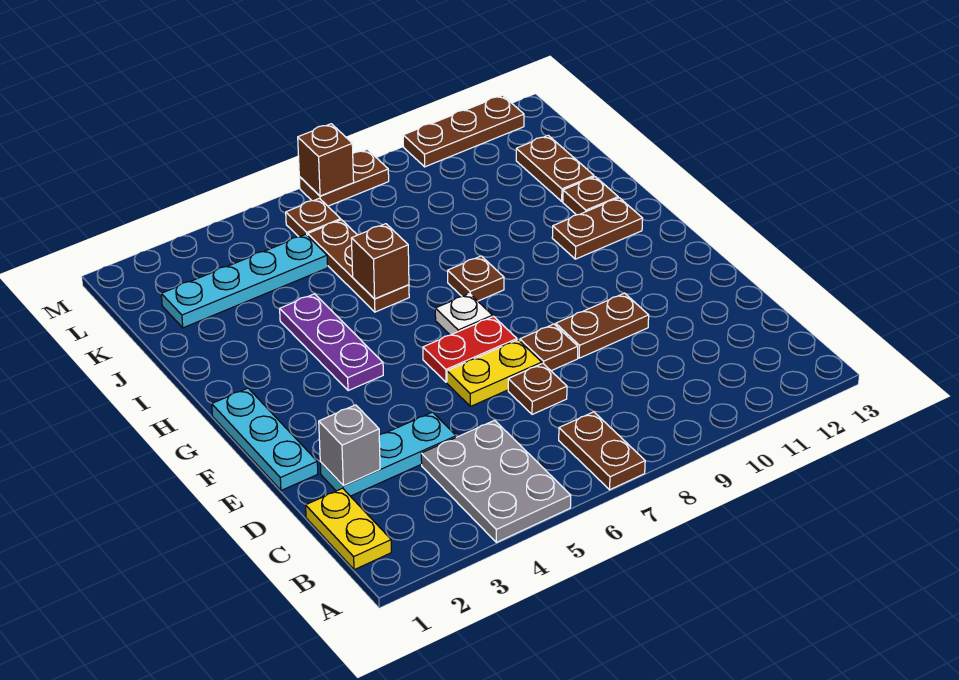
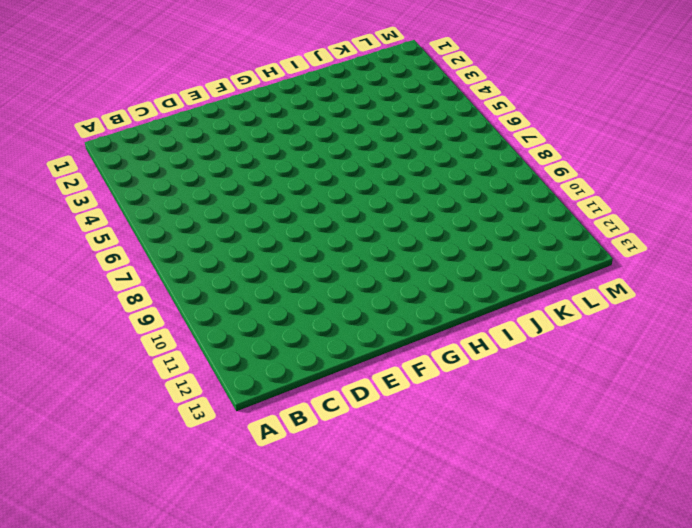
none -> grey plate A4:C5 level 1
none -> brown plate A7:B7 level 1
none -> yellow plate B1:C1 level 1

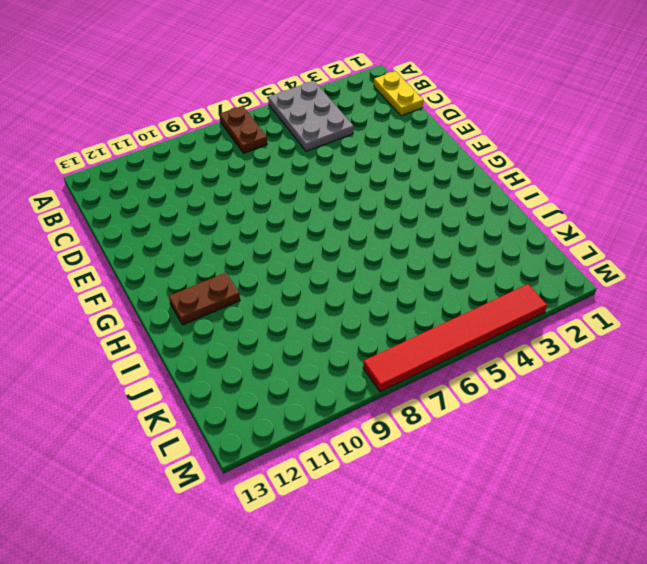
red tile M3:M8 level 1 -> brown plate M7:M8 level 1
none -> cyan plate D2:D4 level 1
none -> brown plate D7 level 1
none -> cyan plate E1:G1 level 1

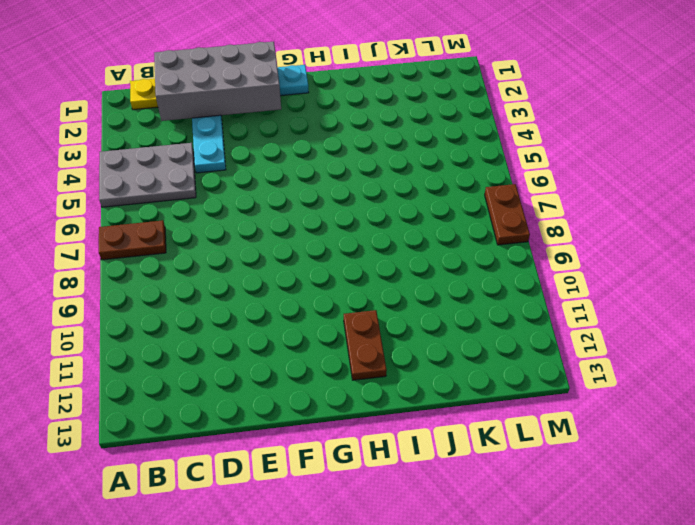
grey brick C1:F2 level 2 -> grey brick D2 level 2
none -> brown plate D7 level 1
none -> yellow plate E6:E7 level 1
none -> brown plate E8 level 1

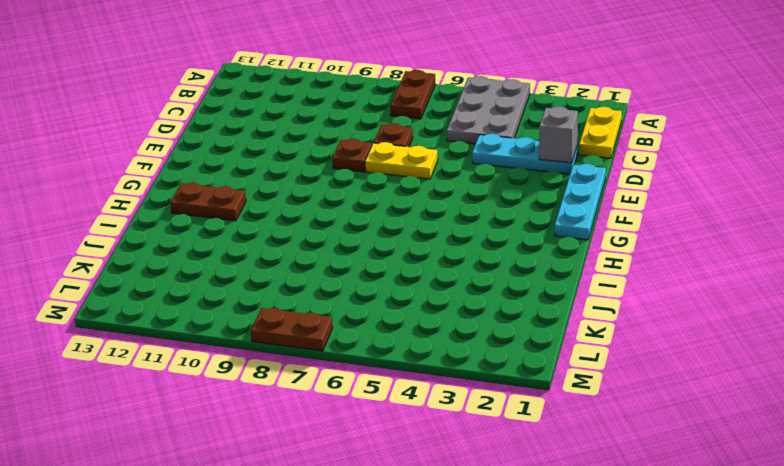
none -> brown plate E9:E10 level 1
none -> red plate F6:F7 level 1
none -> purple plate G4:I4 level 1

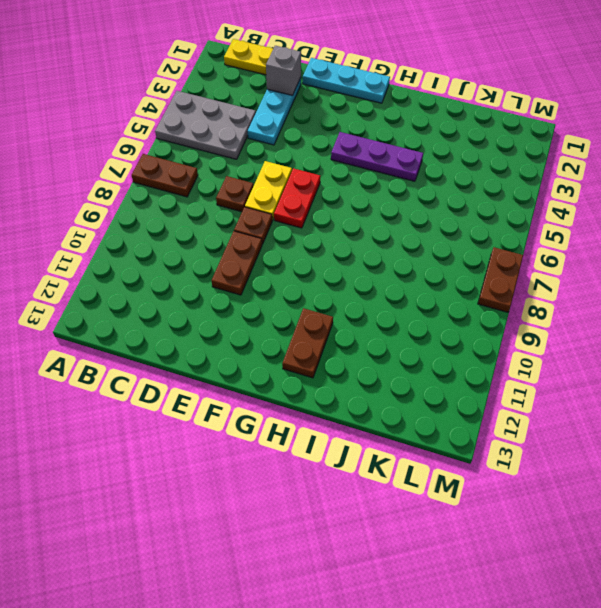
none -> white plate G7 level 1
none -> brown plate H8 level 1
none -> brown plate I6:K6 level 1

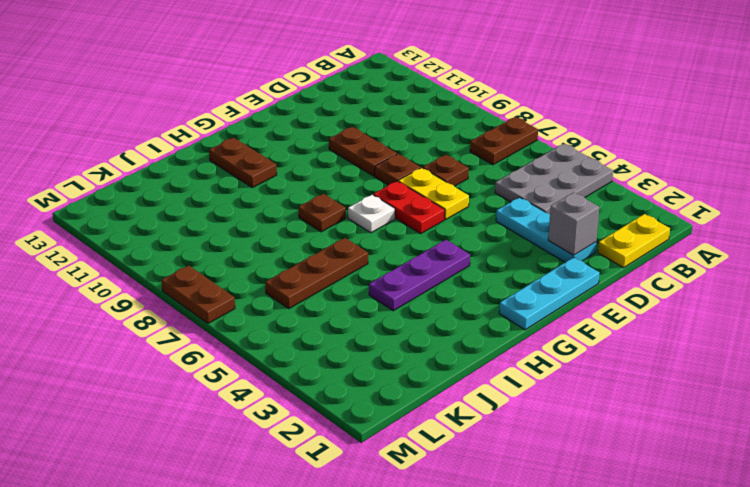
none -> brown plate I12 level 1
none -> brown plate J12:K12 level 1
none -> cyan plate K2:K5 level 1

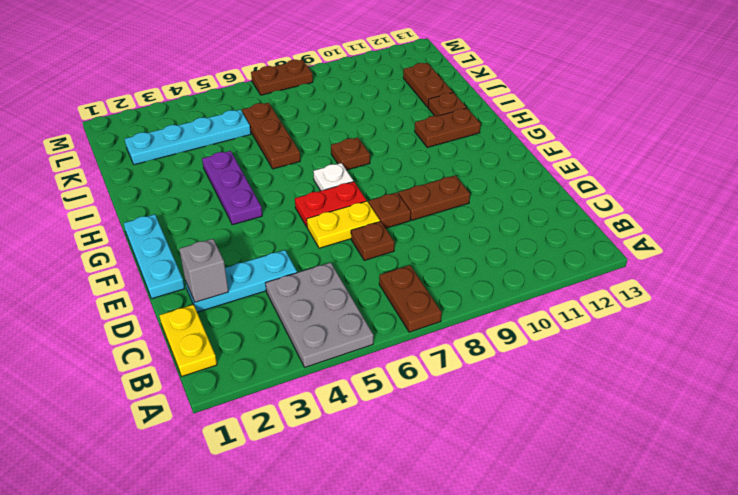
none -> brown plate L6 level 1
none -> brown plate M10:M12 level 1
none -> brown brick I6 level 2

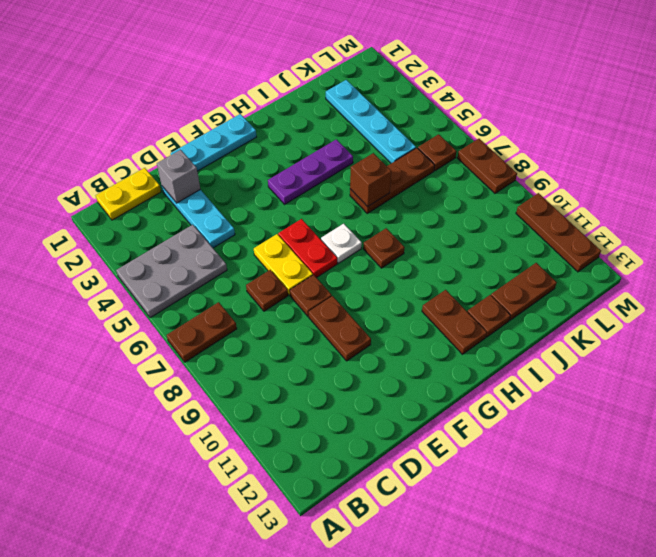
none -> brown brick M7 level 2

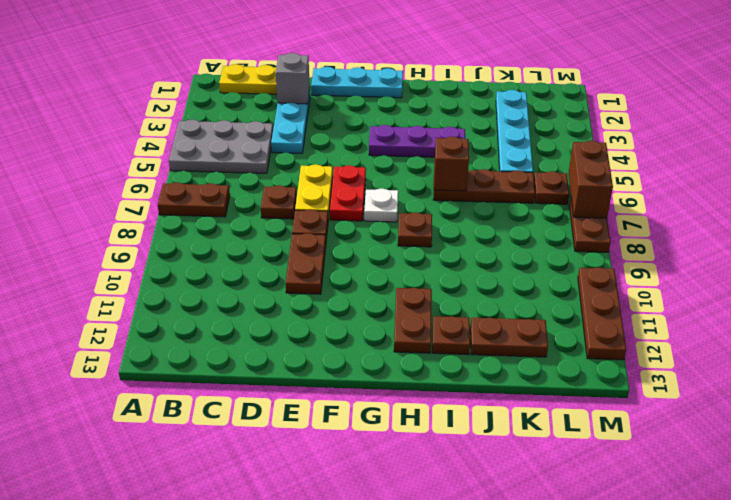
brown brick M6:M7 level 2 -> brown brick M7 level 2

